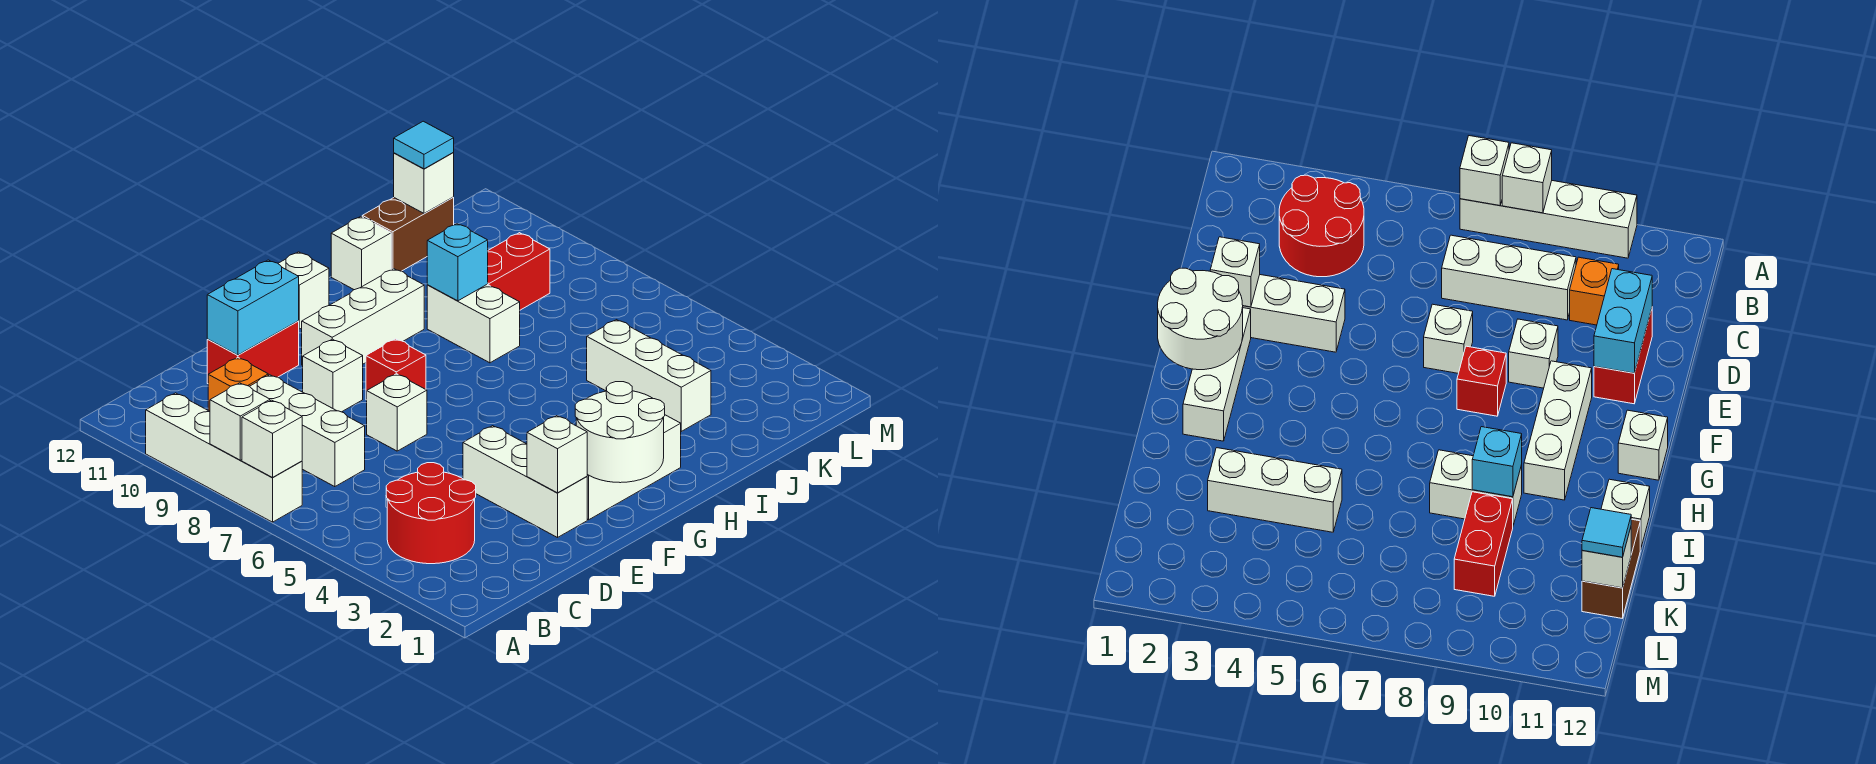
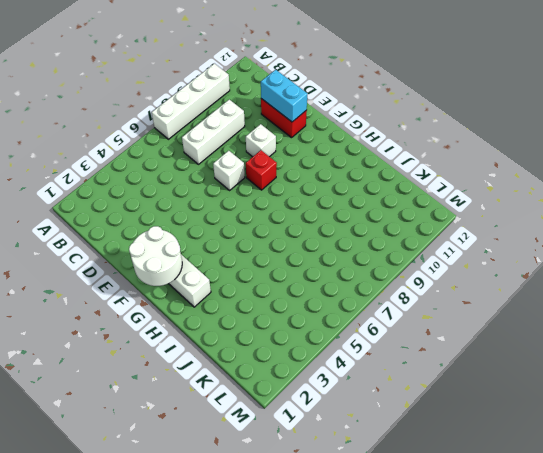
none -> red round brick B3:C4 level 1
none -> orange brick C10 level 1
none -> white brick E2:E4 level 1

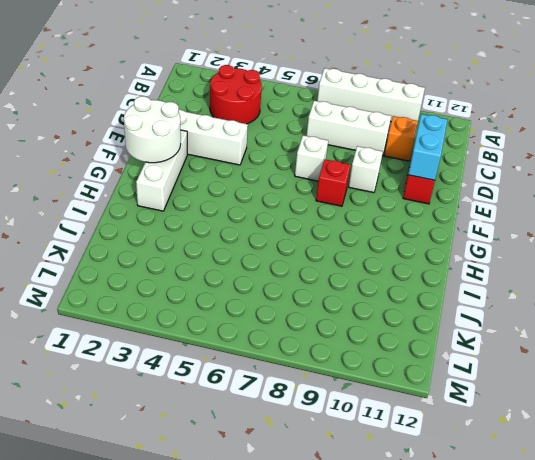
none -> white brick F10:H10 level 1
none -> white brick G12 level 1
none -> white brick I8:I9 level 1

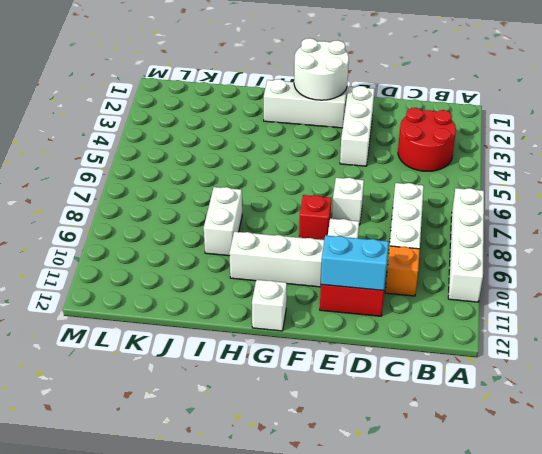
none -> white brick I12 level 1
none -> white brick J3:J5 level 1
none -> red brick J9:K9 level 1

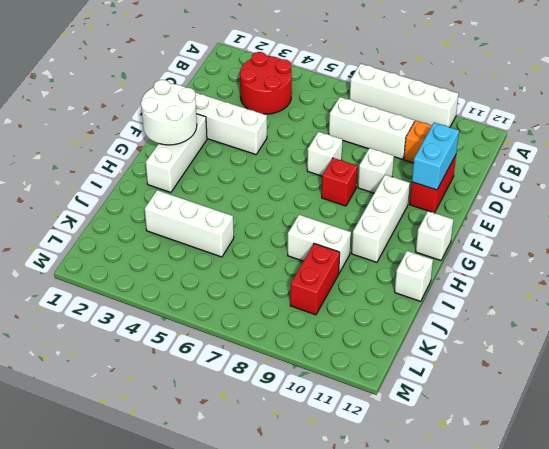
none -> brown brick J12:K12 level 1
none -> white brick A7 level 2
none -> white brick A8 level 2

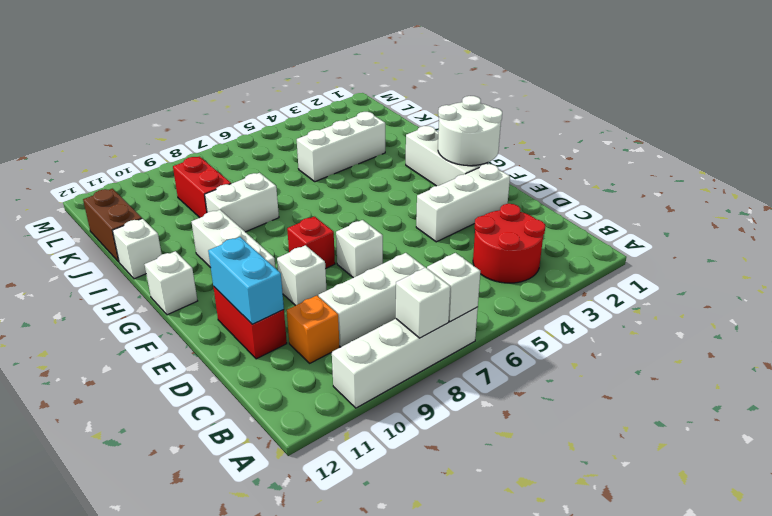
none -> white brick E2 level 2
none -> cyan brick I9 level 2
none -> white brick K12 level 2

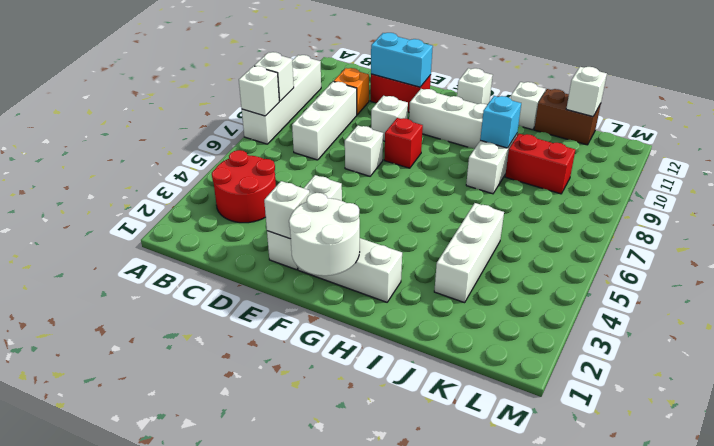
none -> cyan tile K12 level 3

